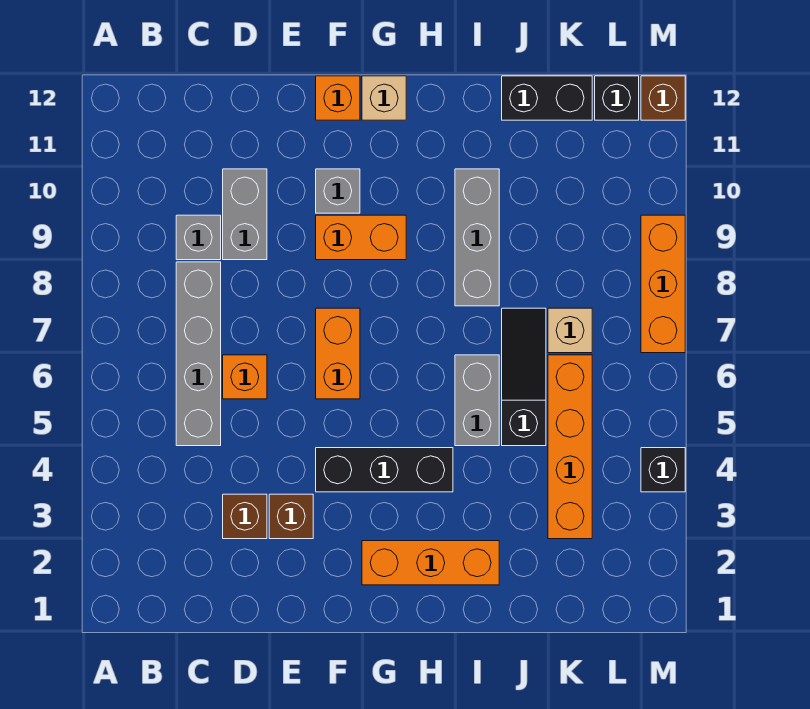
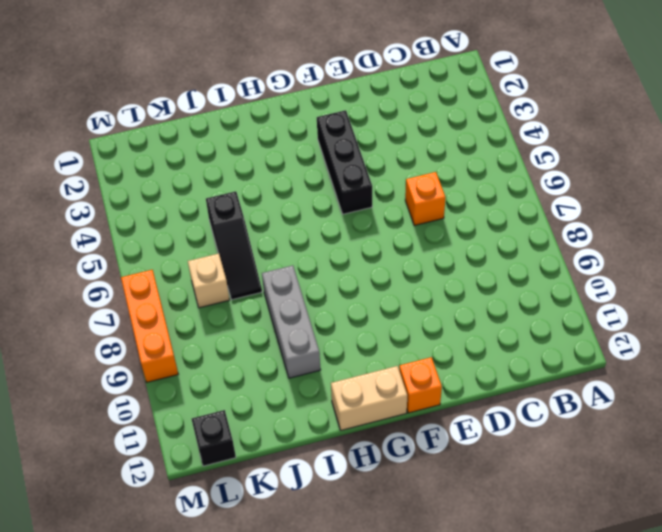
black brick F3:F5 level 1 -> black brick F4:H4 level 1
tan brick G12:H12 level 1 -> tan brick G12 level 1
none -> grey brick C5:C8 level 1
none -> grey brick C9 level 1
none -> brown brick D3 level 1

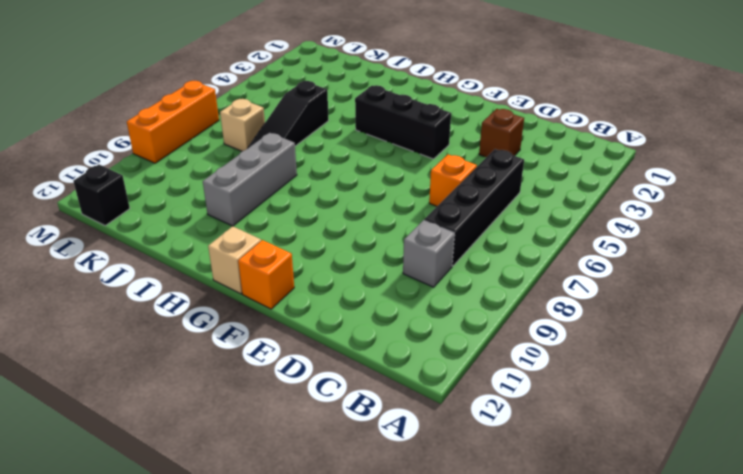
black brick C5:C8 level 1 -> grey brick C5:C8 level 1
none -> grey brick D9:D10 level 1
none -> brown brick E3 level 1
none -> orange brick F6:F7 level 1

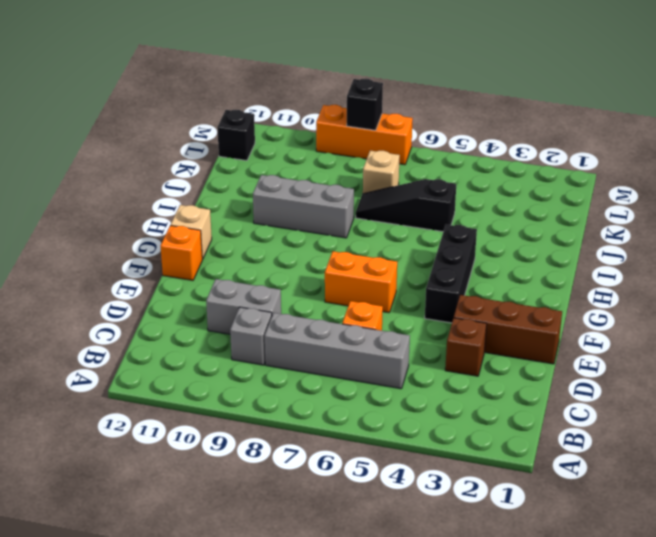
brown brick E1:E3 level 1 -> brown brick E3 level 1
black brick M8 level 2 -> black brick M4 level 1
none -> orange brick F9:G9 level 1
none -> grey brick F10 level 1
none -> orange brick G2:I2 level 1

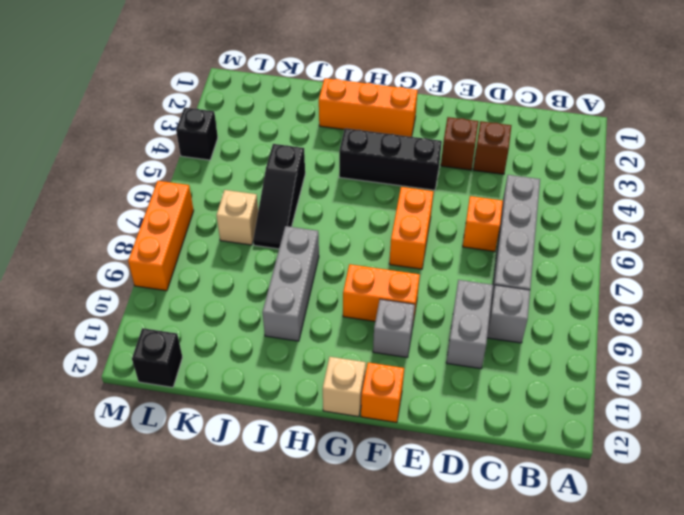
none -> grey brick I5:I6 level 1
none -> black brick J12:K12 level 1
none -> orange brick K3:K6 level 1

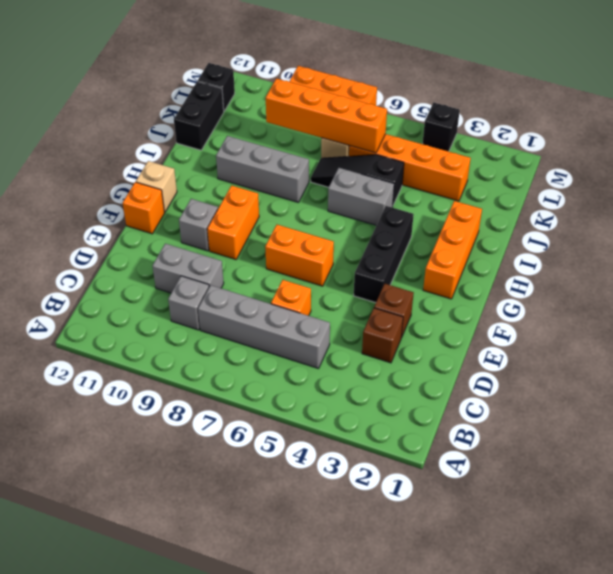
orange brick K6:K9 level 2 -> none
none -> brown brick M12 level 1

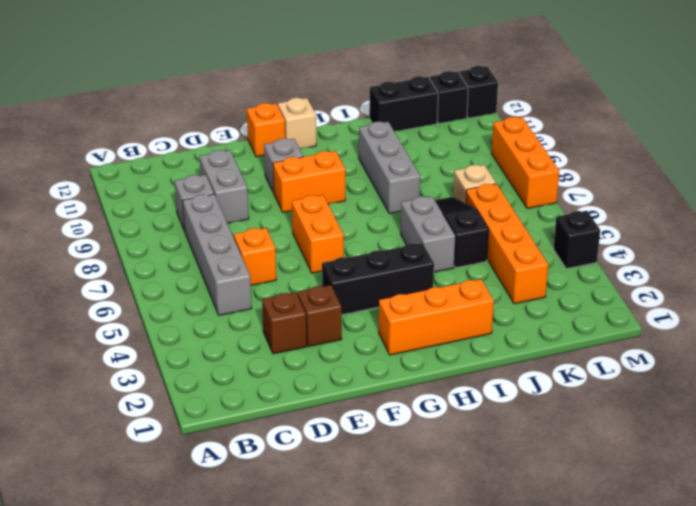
black brick M12 level 1 -> brown brick M12 level 1

